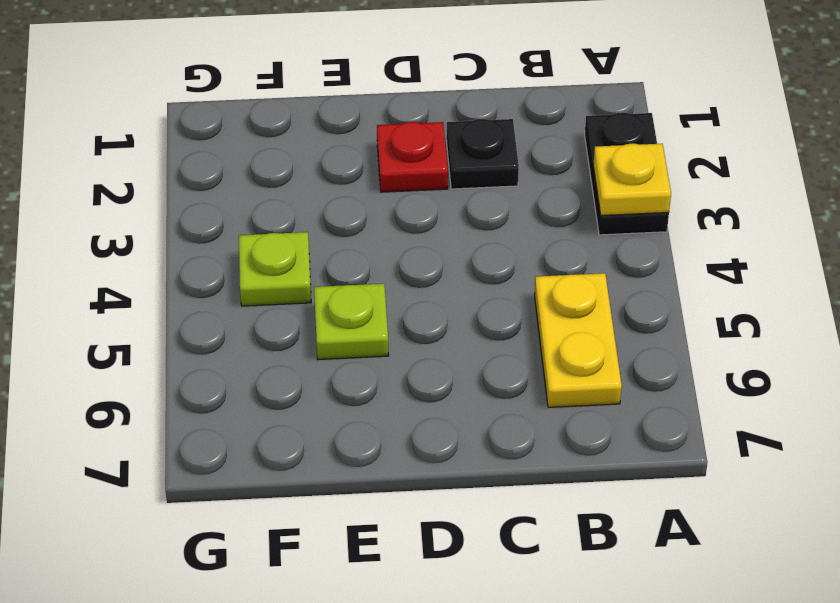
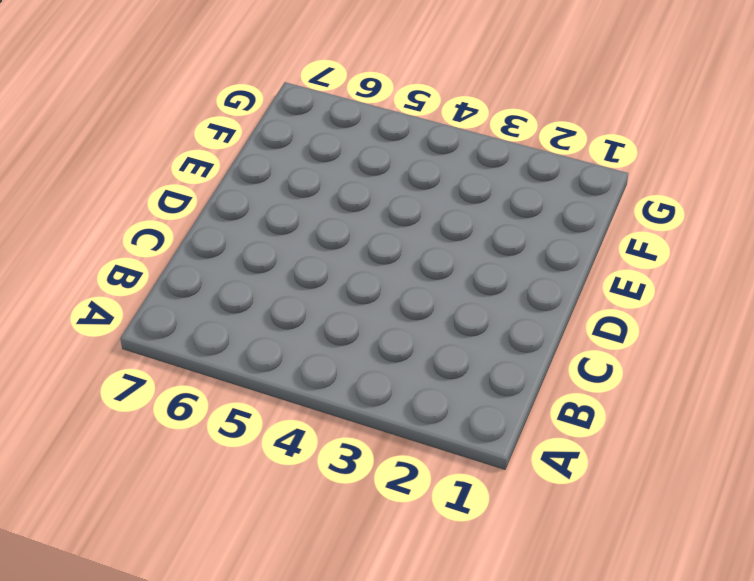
none -> black plate A2:A3 level 1
none -> yellow plate B5:B6 level 1

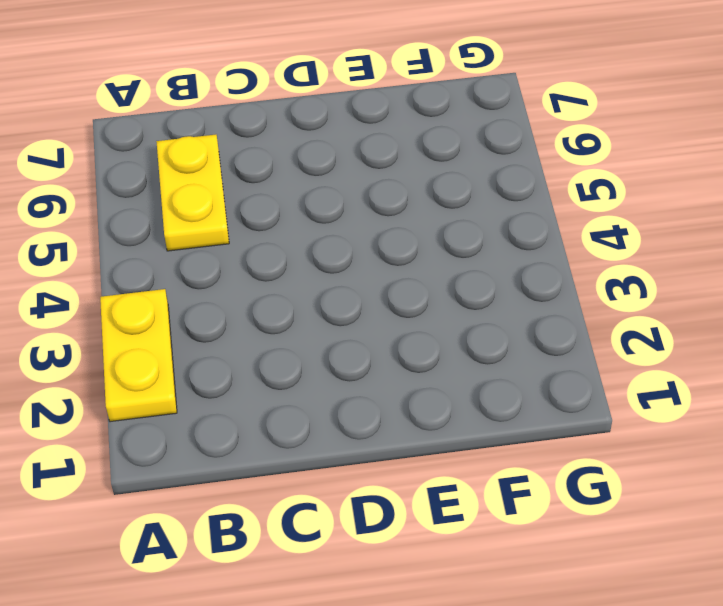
yellow plate A2:A3 level 1 -> black plate A2:A3 level 1
none -> black plate C2 level 1
none -> red plate D2 level 1

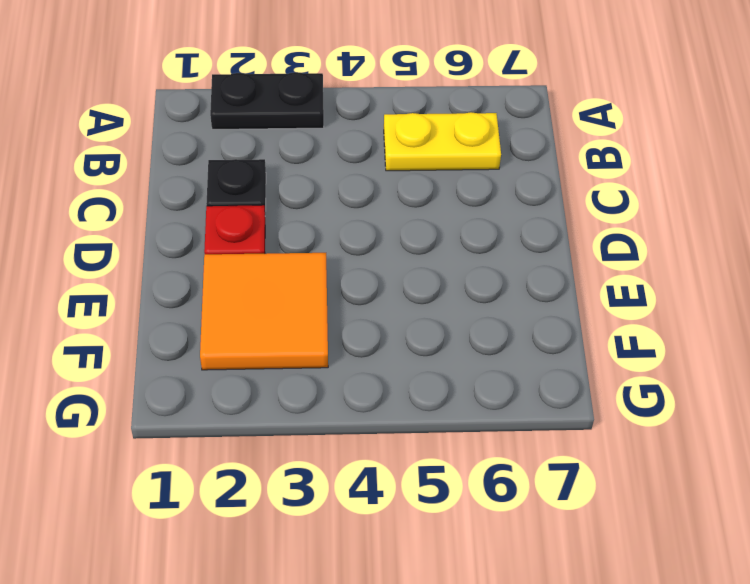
orange tile E2:F3 level 1 -> none
none -> lime plate E5 level 1
none -> lime plate F4 level 1

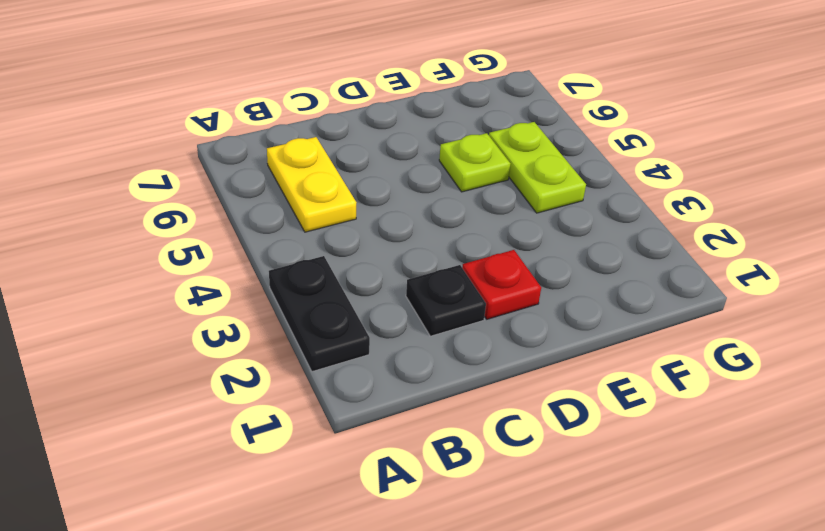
lime plate F4:F5 level 1 -> lime plate F4 level 1
none -> yellow plate A3 level 2

